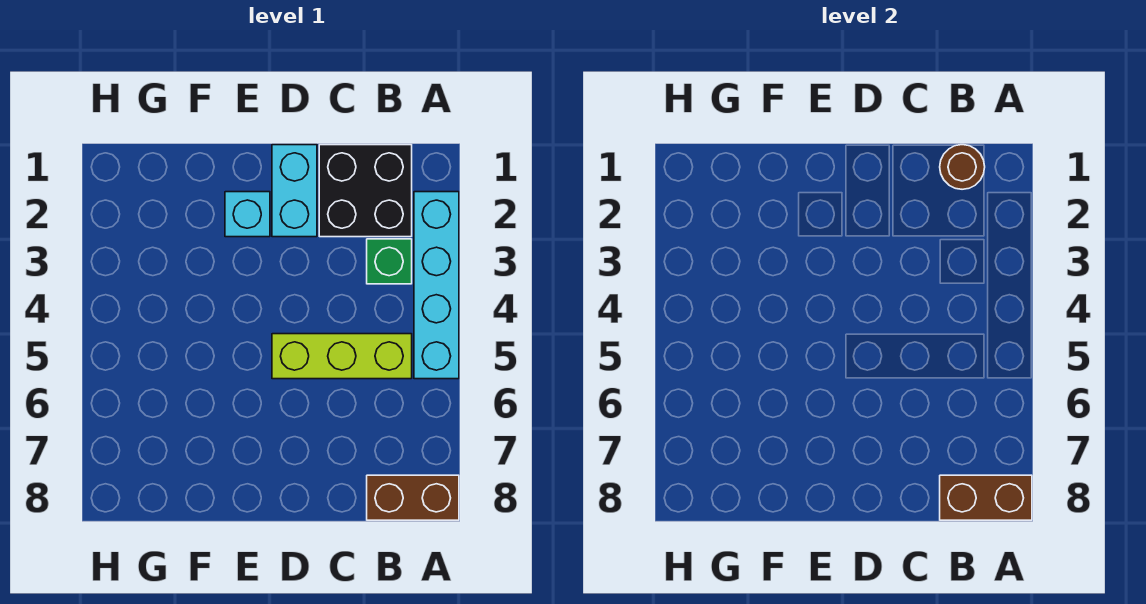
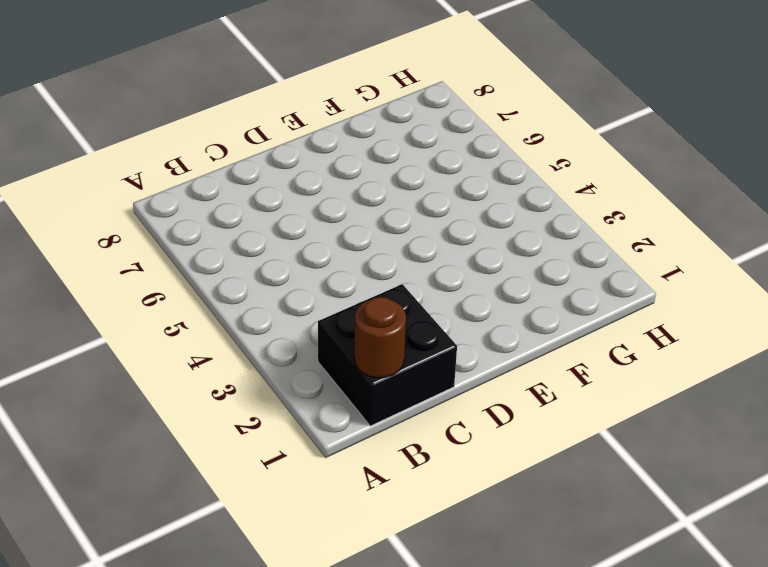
none -> cyan brick A2:A5 level 1
none -> brown brick A8:B8 level 1

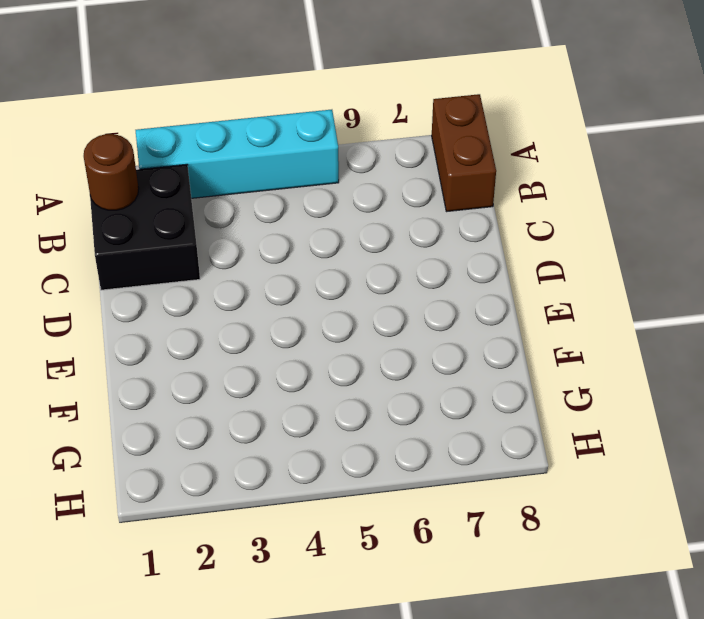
none -> green brick B3 level 1
none -> lime brick B5:D5 level 1

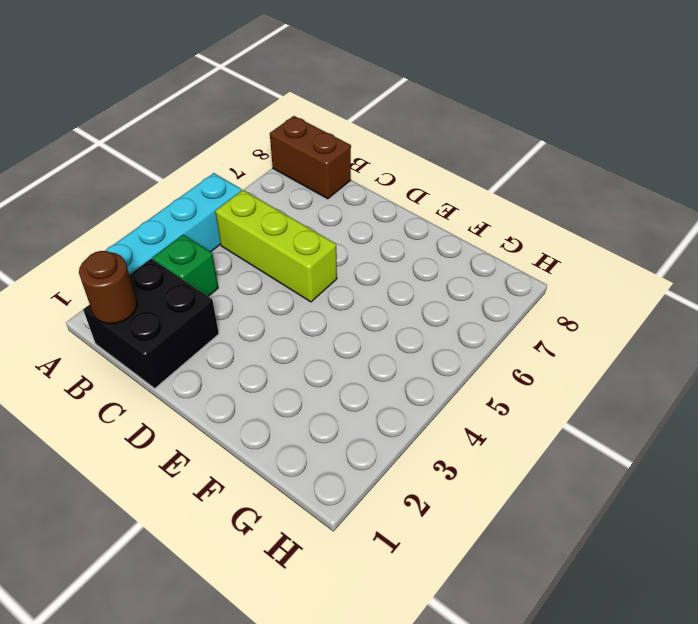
none -> cyan brick D1:D2 level 1
none -> cyan brick E2 level 1

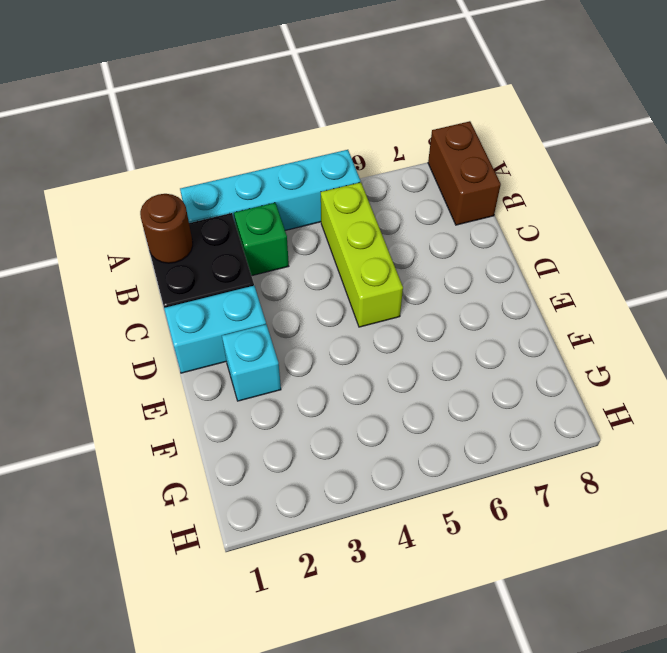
none -> brown brick A8:B8 level 2

